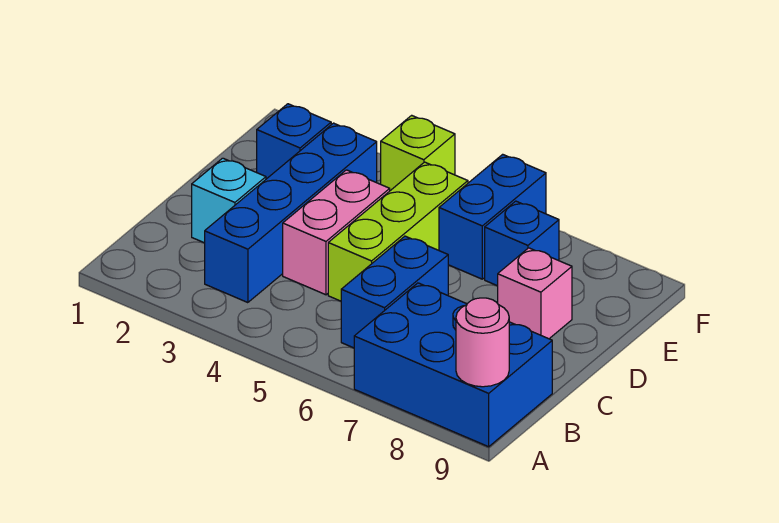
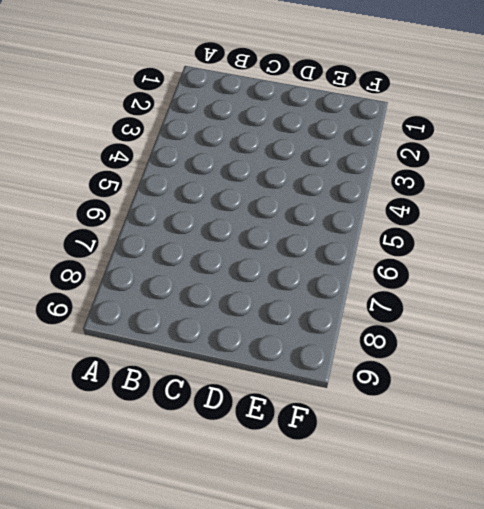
none -> blue brick A7:B9 level 1
none -> blue brick B3:E3 level 1
none -> blue brick B6:C6 level 1

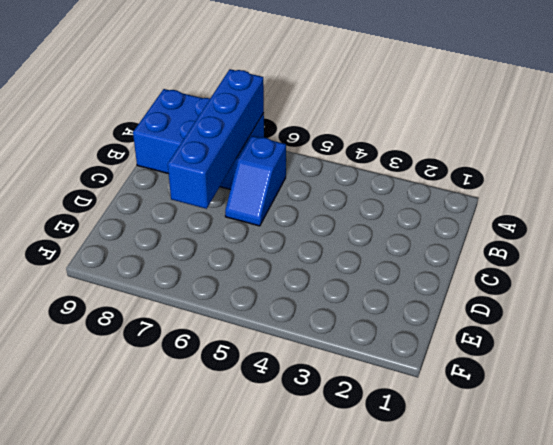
blue brick A7:D7 level 2 -> blue brick B3:E3 level 1
blue slope B6:C6 level 1 top B -> blue brick B6:C6 level 1
none -> cyan brick C2 level 1
none -> pink brick C4:D4 level 1
none -> lime brick C5:E5 level 1

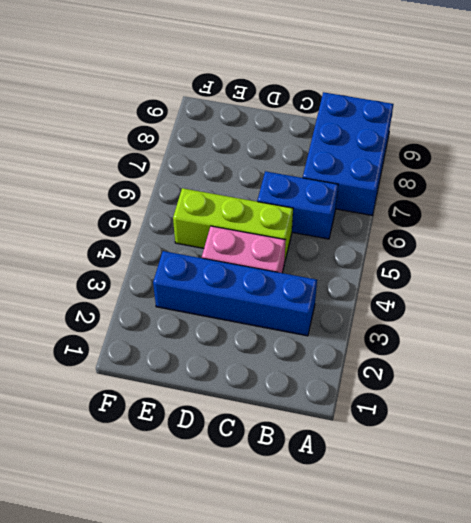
none -> cyan brick C2 level 1
none -> pink brick D8 level 1
none -> blue brick E2 level 1

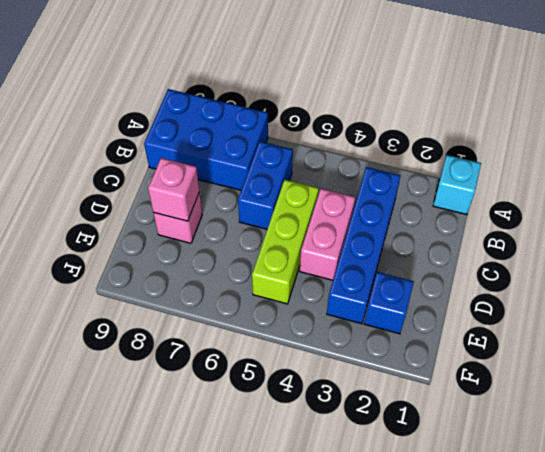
cyan brick A1 level 1 -> cyan brick C2 level 1
pink brick D8 level 2 -> none
none -> blue brick E6:F6 level 1
none -> blue brick E7 level 1
none -> lime brick F4 level 1

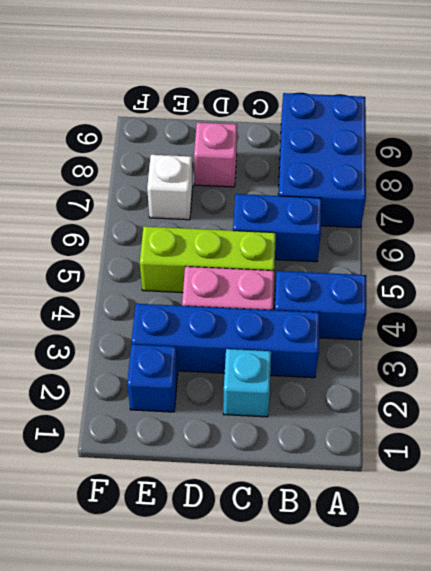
blue brick A4:B4 level 1 -> blue brick E6:F6 level 1
white brick E7 level 1 -> blue brick E7 level 1
none -> lime brick F4 level 1
none -> pink round brick A9 level 2

